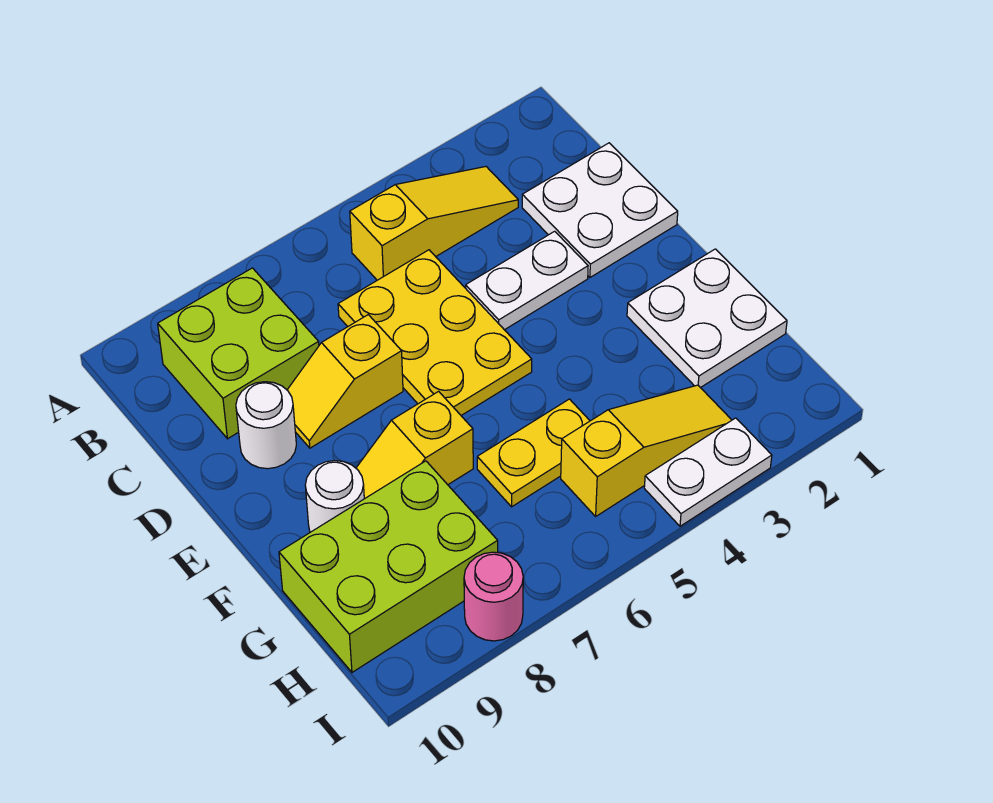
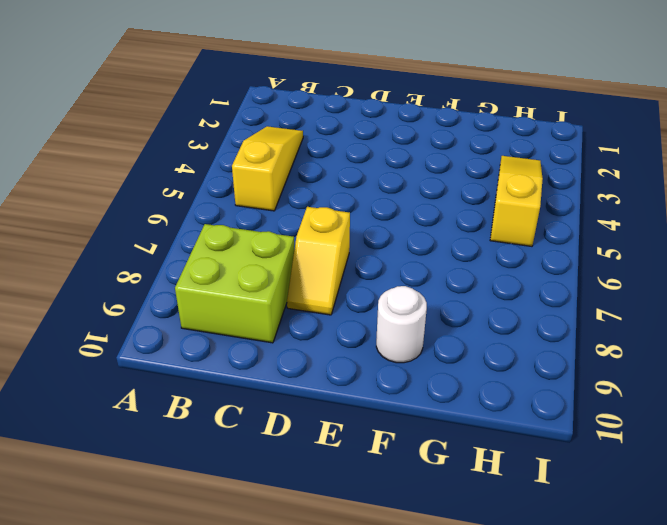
none -> white plate C1:D2 level 1
none -> yellow plate C5:E6 level 1
none -> white plate D3:D4 level 1

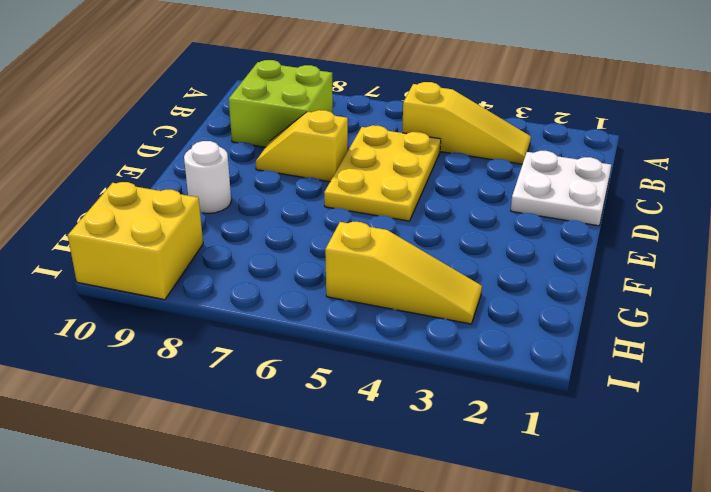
yellow brick H9:I10 level 1 -> lime brick G8:H10 level 1
none -> white plate D3:D4 level 1
none -> white round brick D9 level 1
none -> white plate F1:G2 level 1

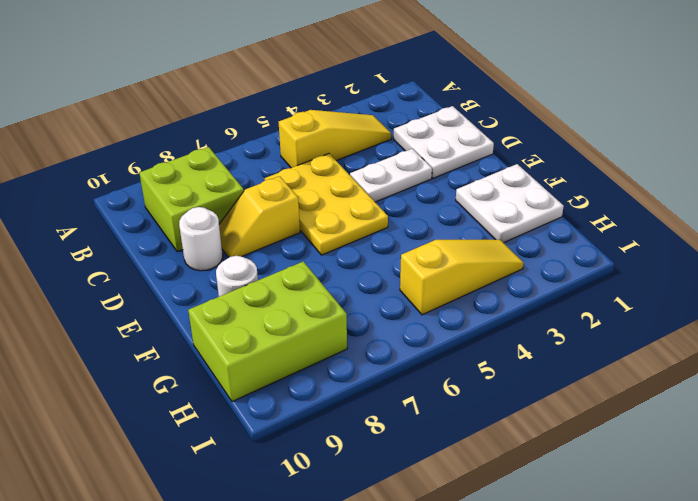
none -> yellow slope F7:F8 level 1 top 7
none -> yellow plate G5:G6 level 1
none -> white plate I3:I4 level 1

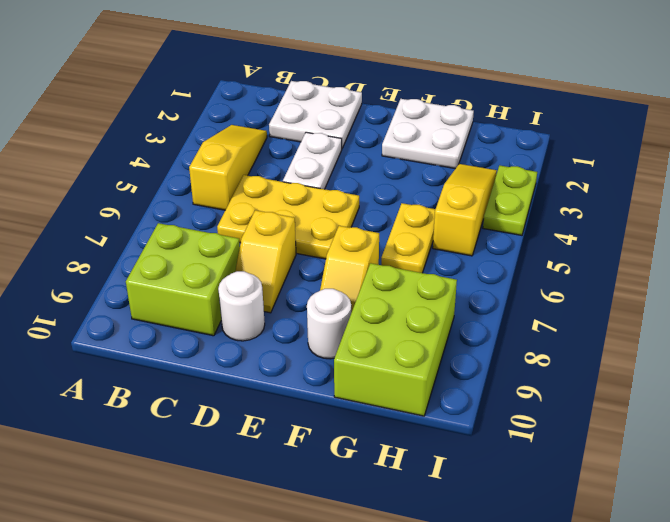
lime plate I3:I4 level 1 -> white plate I3:I4 level 1
none -> pink round brick I8 level 1

